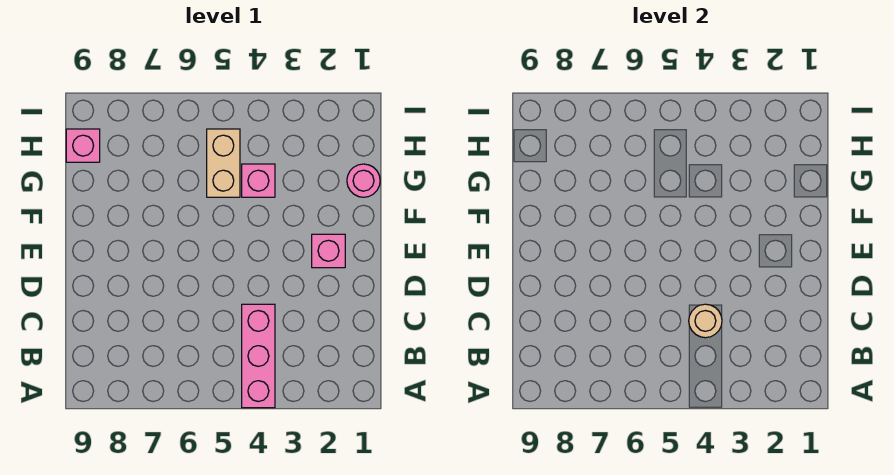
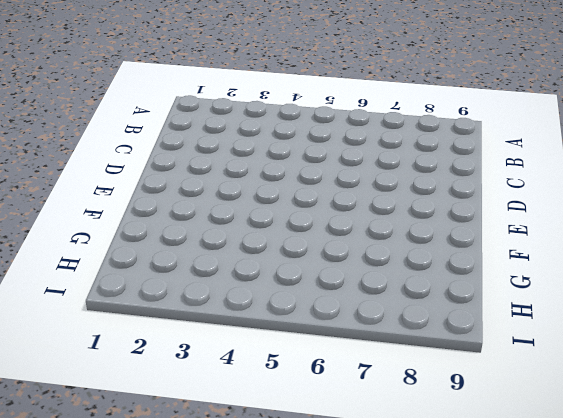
none -> pink brick A4:C4 level 1
none -> pink brick E2 level 1

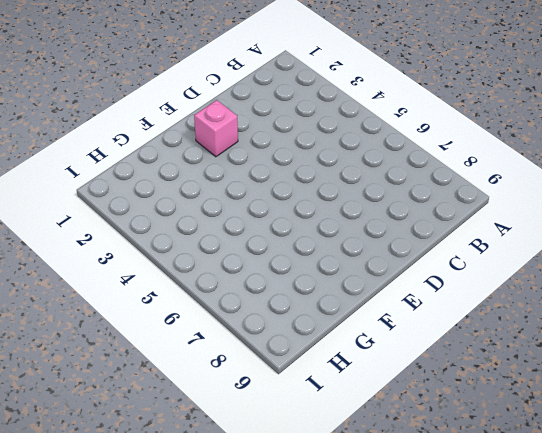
none -> pink brick A4:C4 level 1
none -> pink round brick G1 level 1

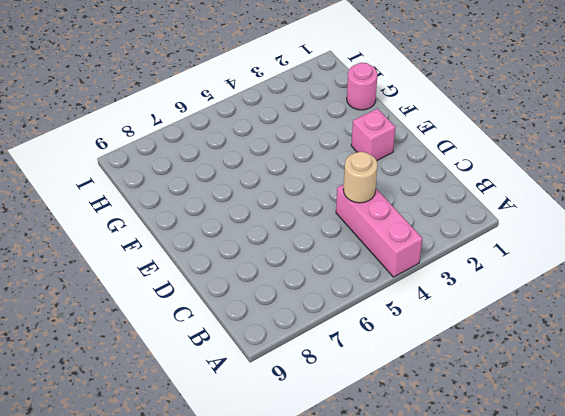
none -> pink brick G4 level 1
none -> tan brick G5:H5 level 1

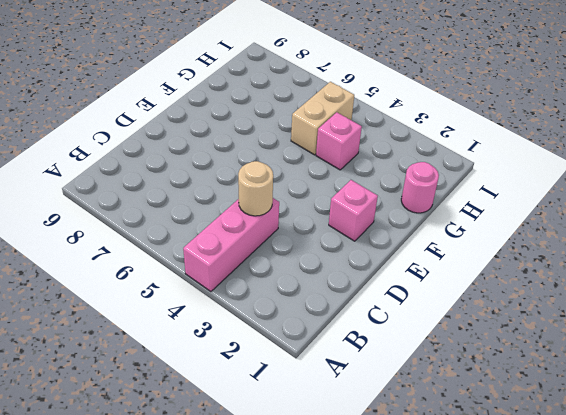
none -> pink brick H9 level 1

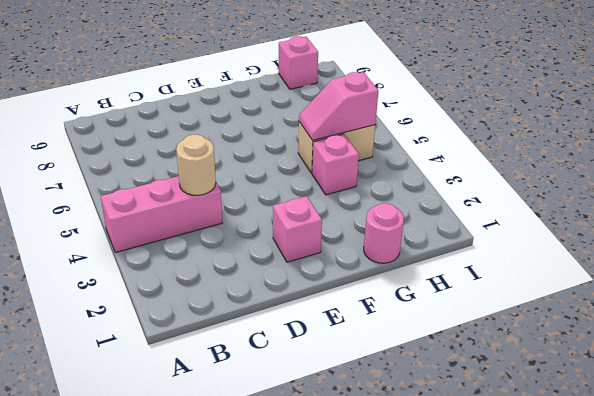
pink slope G5:H5 level 2 top H -> none

